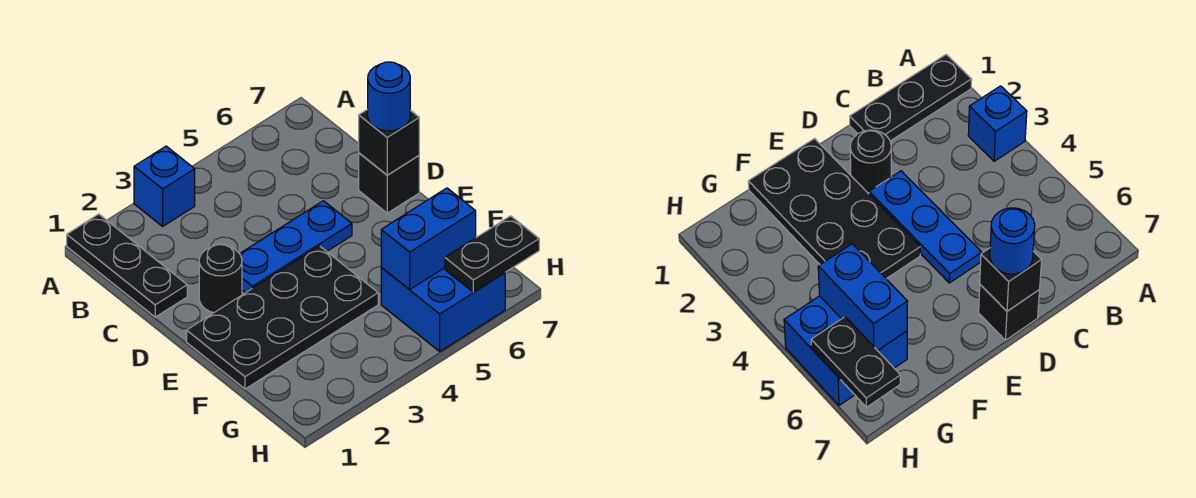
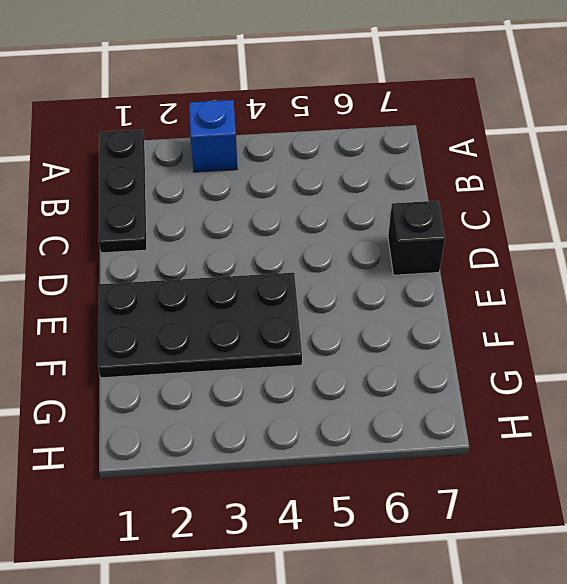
none -> black round brick D2 level 1
none -> blue plate D3:D5 level 1

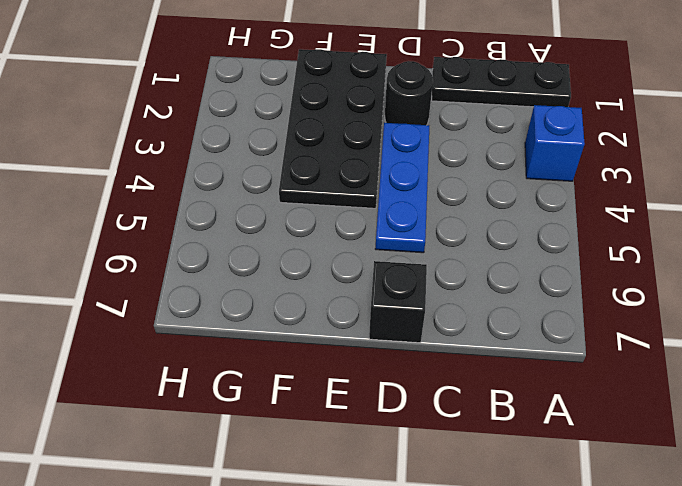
none -> blue brick G5:H6 level 1
none -> black brick D7 level 2

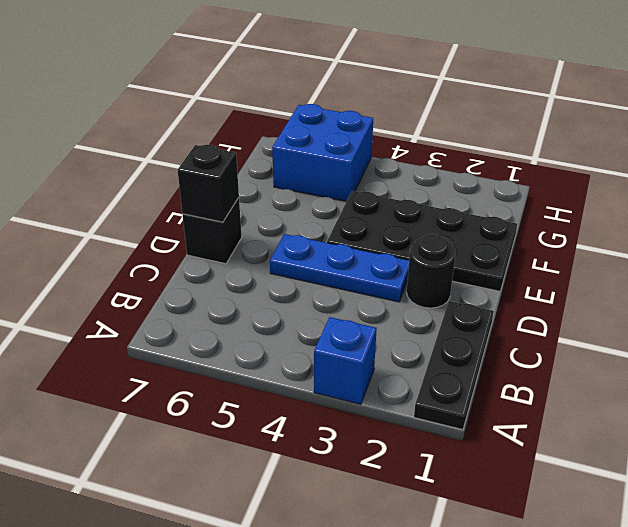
none -> blue brick G5:G6 level 2
none -> black plate H6:H7 level 2

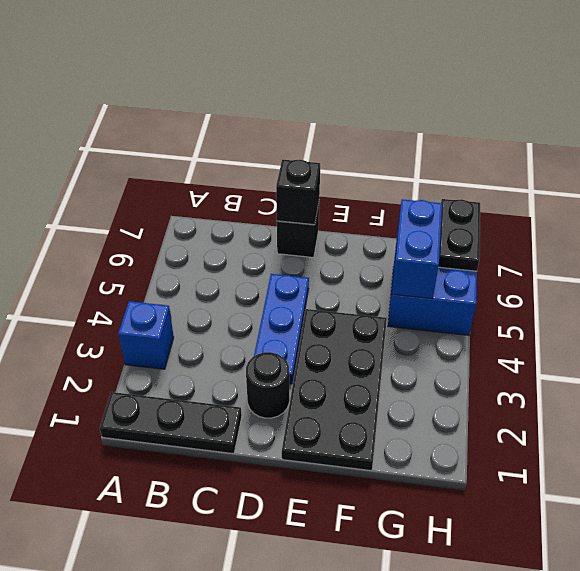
none -> blue round brick D7 level 3

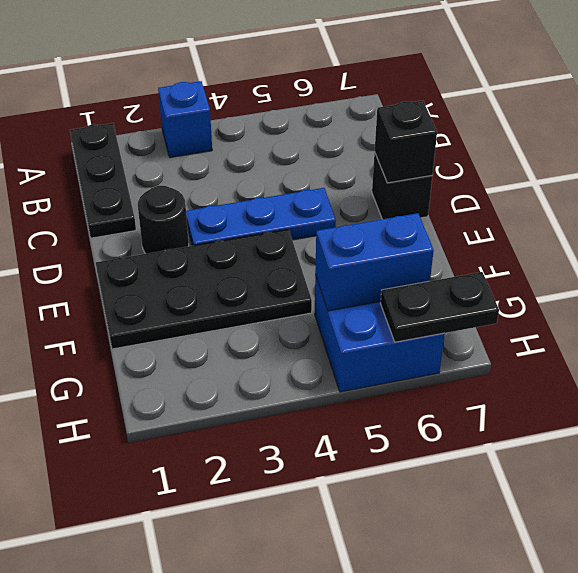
none -> blue round brick D7 level 3

